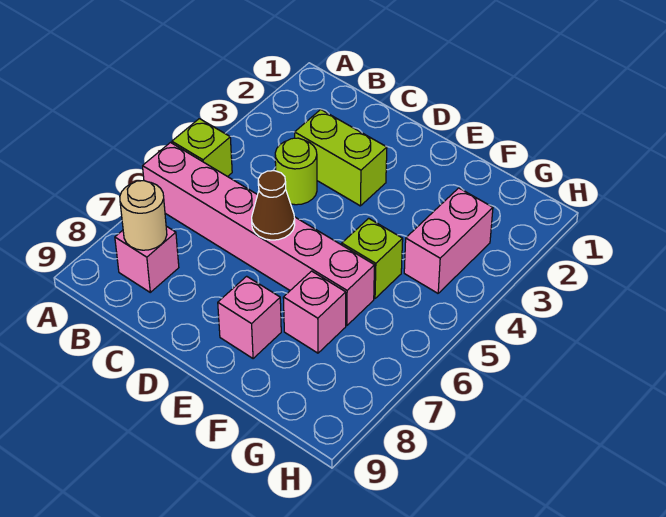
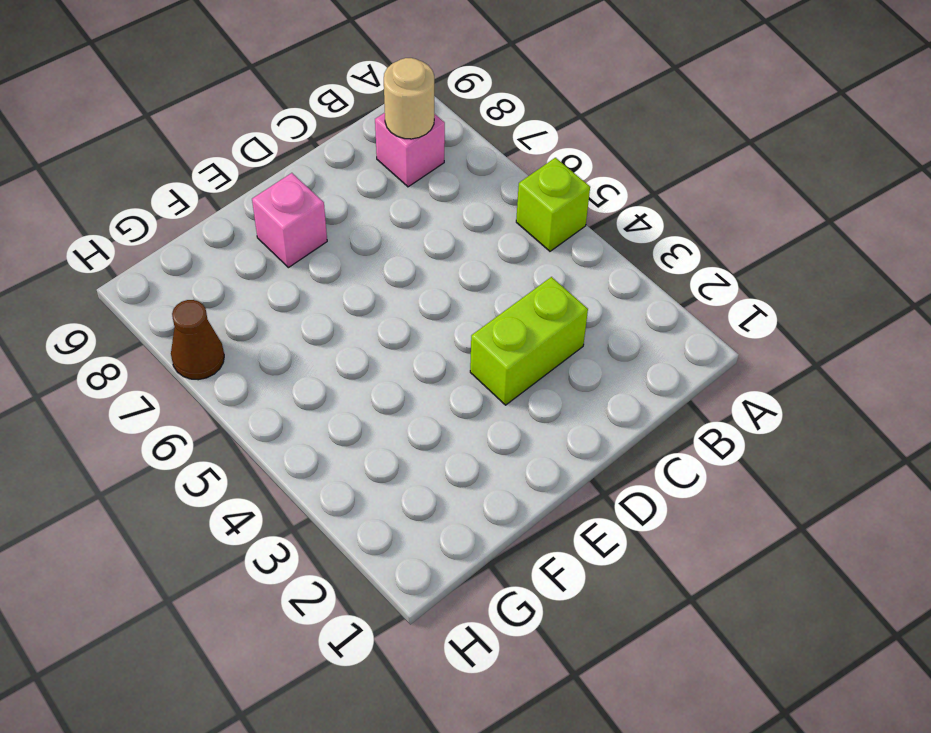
brown cone H7 level 1 -> brown cone D6 level 2
none -> pink brick A6:F6 level 1
none -> lime round brick C4 level 1

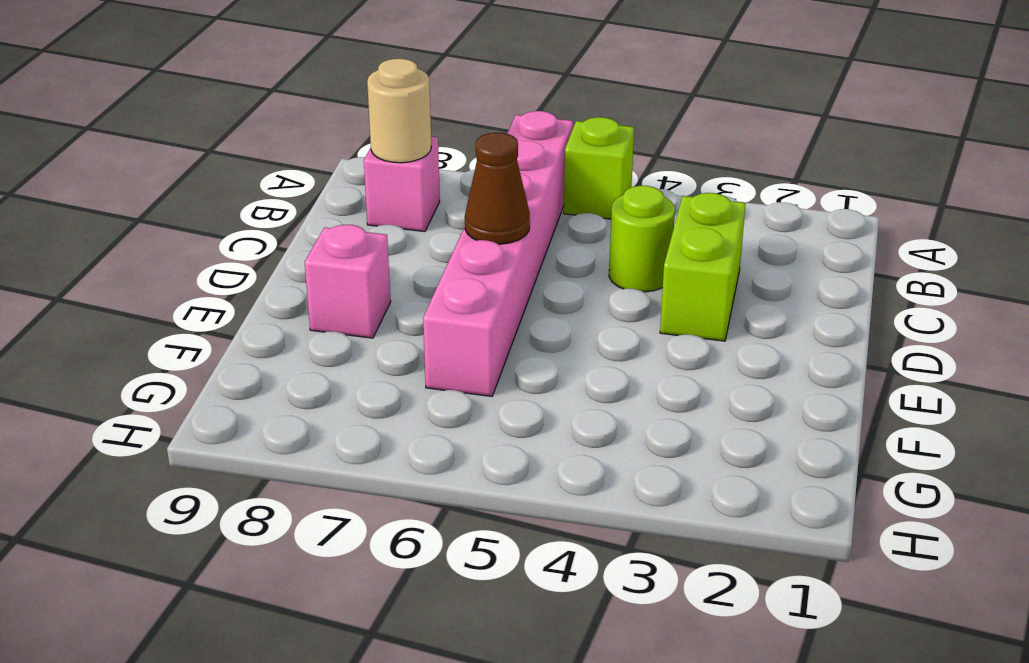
none -> lime brick F5 level 1
none -> pink brick F7 level 1

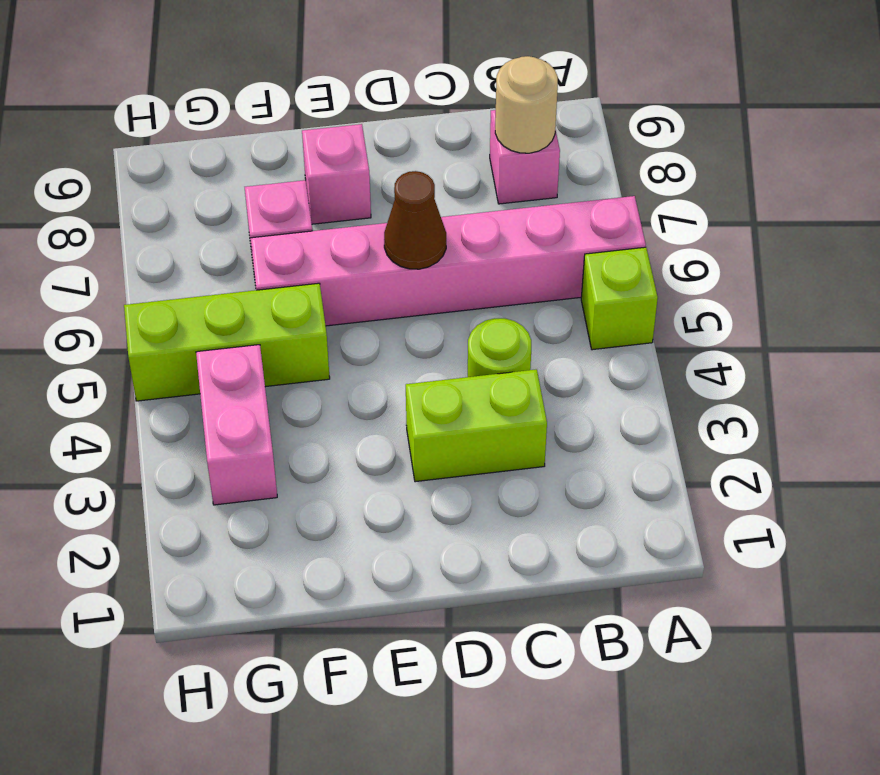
lime brick F5:H5 level 1 -> lime brick F5 level 1

